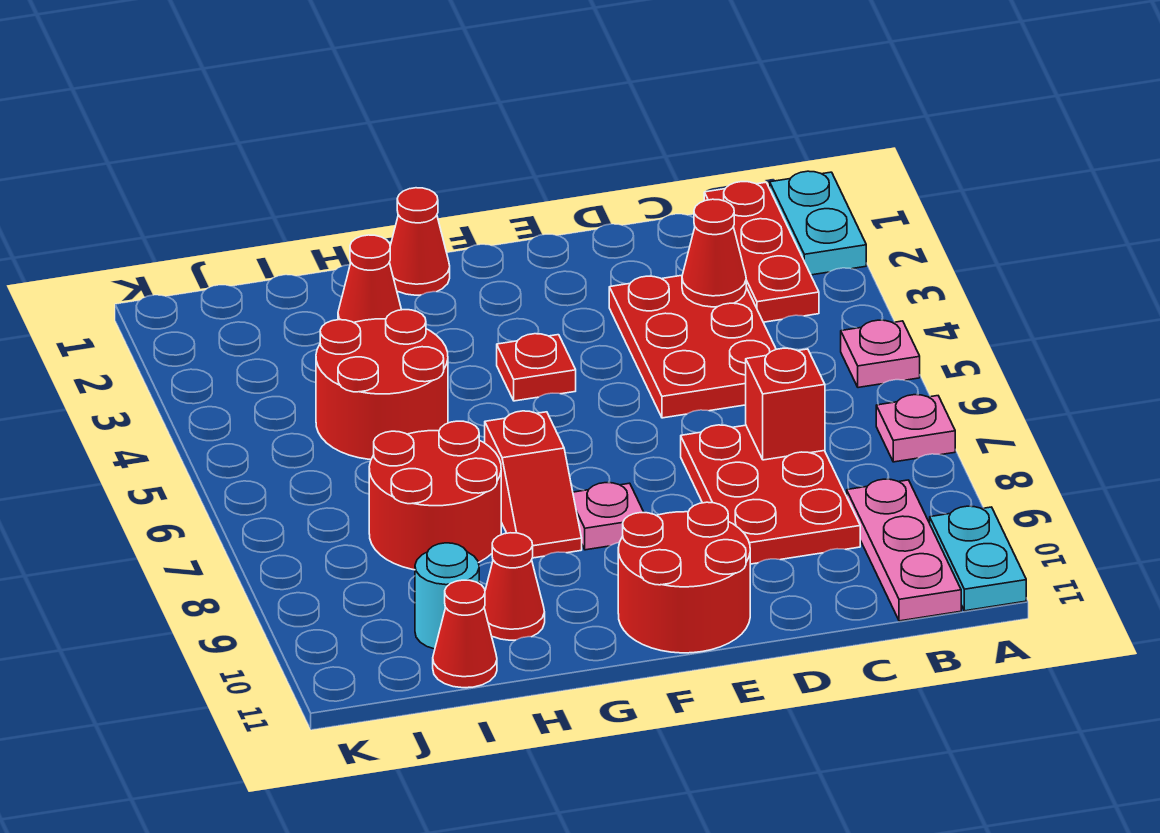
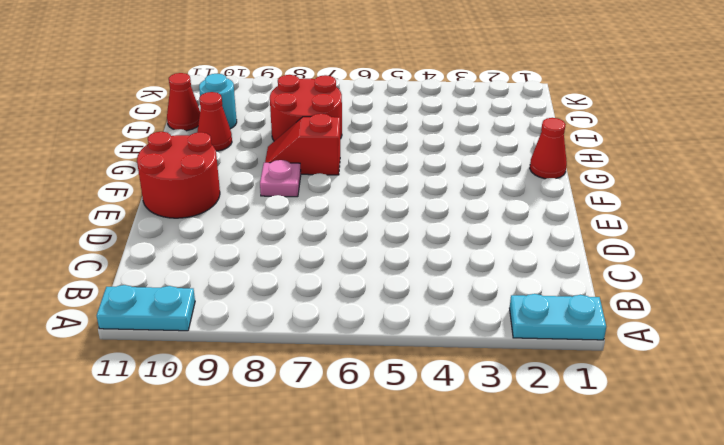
none -> pink plate A5 level 1
none -> pink plate A7 level 1
none -> red plate B1:B3 level 1

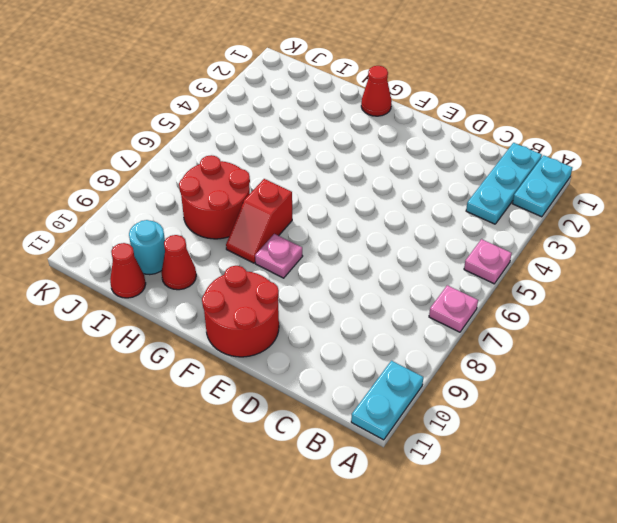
cyan plate B1:B3 level 1 -> red plate B1:B3 level 1
none -> pink plate B9:B11 level 1
none -> red plate C3:D5 level 1
none -> red plate C7:D9 level 1

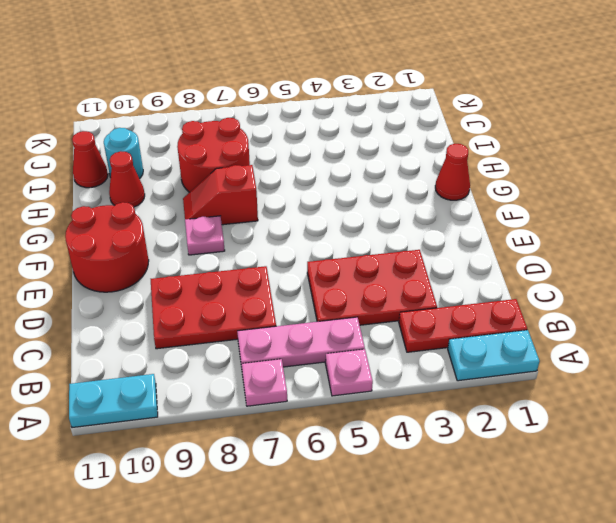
pink plate B5:B7 level 1 -> pink plate B9:B11 level 1
none -> red plate F4 level 1
none -> red cone H2 level 1
none -> red round brick H4:I5 level 1

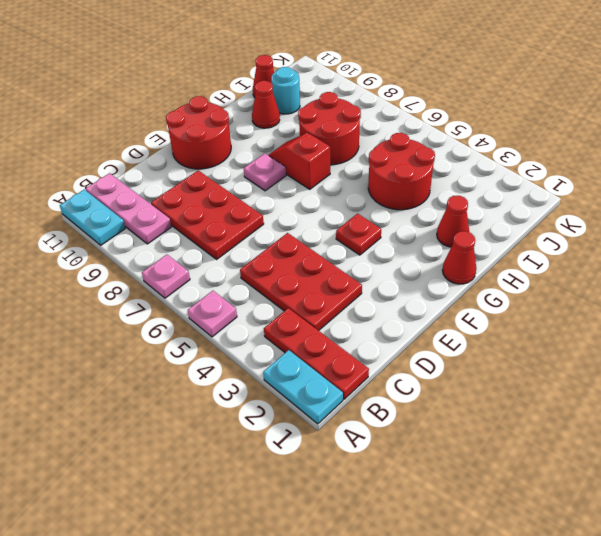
none -> red cone C3 level 2
none -> red brick C7 level 2

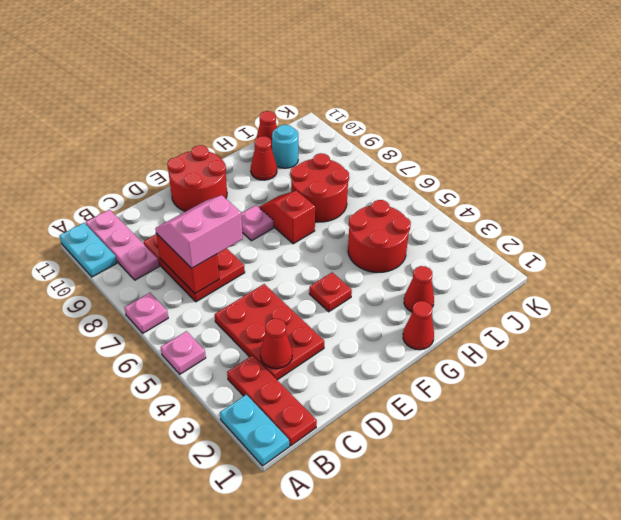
red brick C7:C8 level 2 -> red brick C7 level 2
pink slope C7:D8 level 3 top 7 -> none

